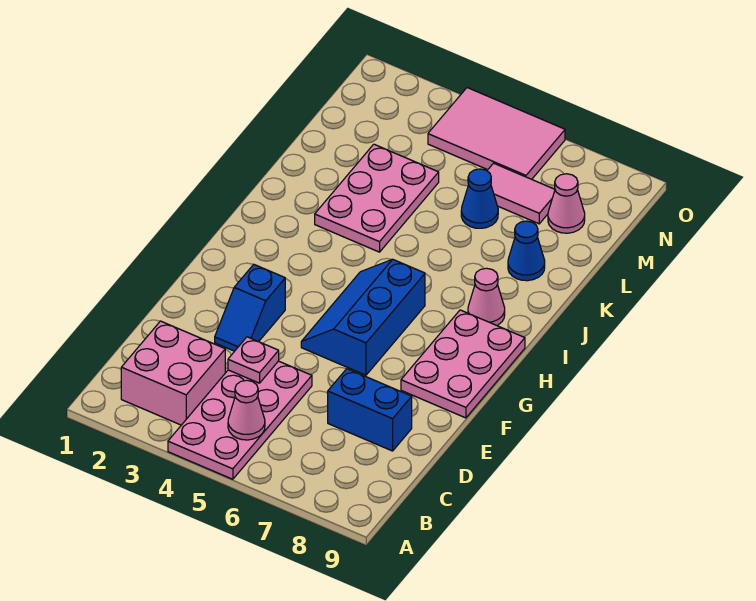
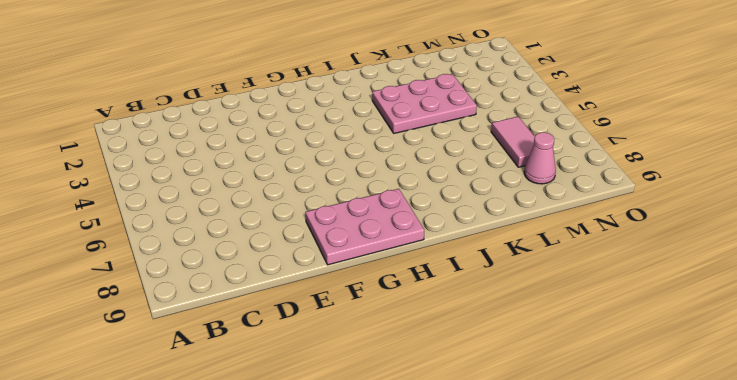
none -> pink plate A4:D5 level 1
none -> pink brick B2:C3 level 1
none -> blue brick D7:D8 level 1

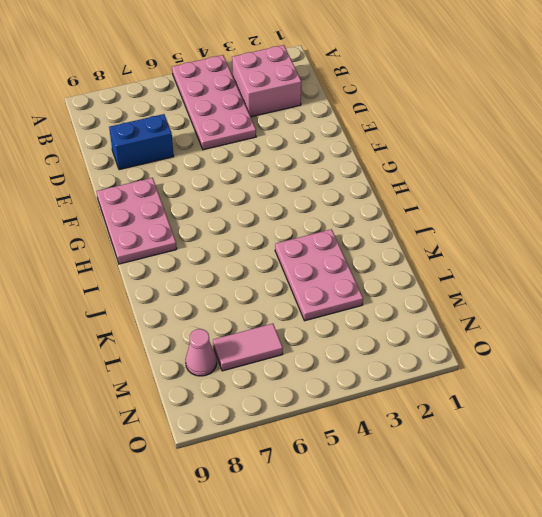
none -> blue slope E3:F3 level 1 top F
none -> blue slope F5:H6 level 1 top 6
none -> pink cone I8 level 1

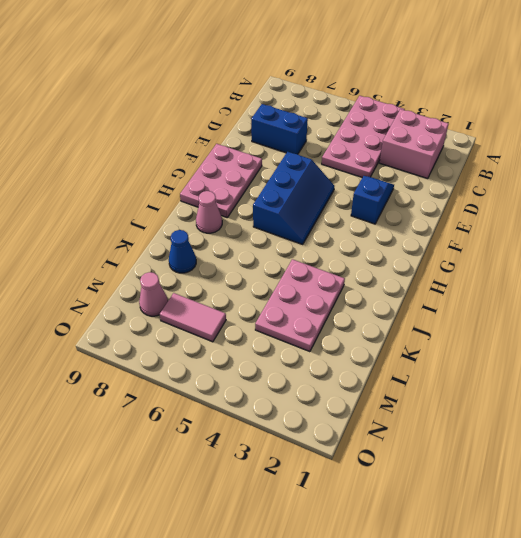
none -> blue cone L6 level 1
none -> pink tile N4:O6 level 1
none -> pink cone B5 level 2

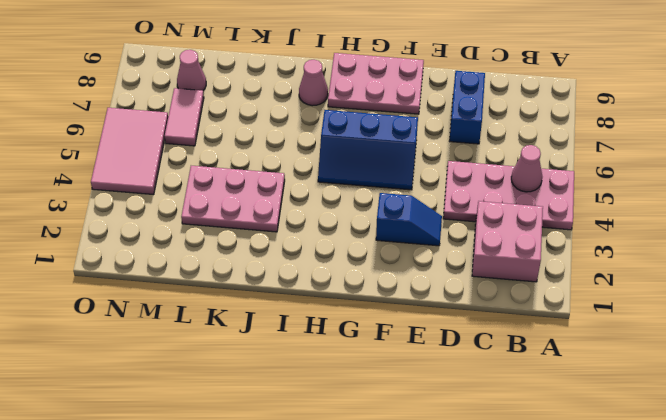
none -> blue cone K8 level 1
none -> blue cone L6 level 1
none -> pink plate D4 level 2

